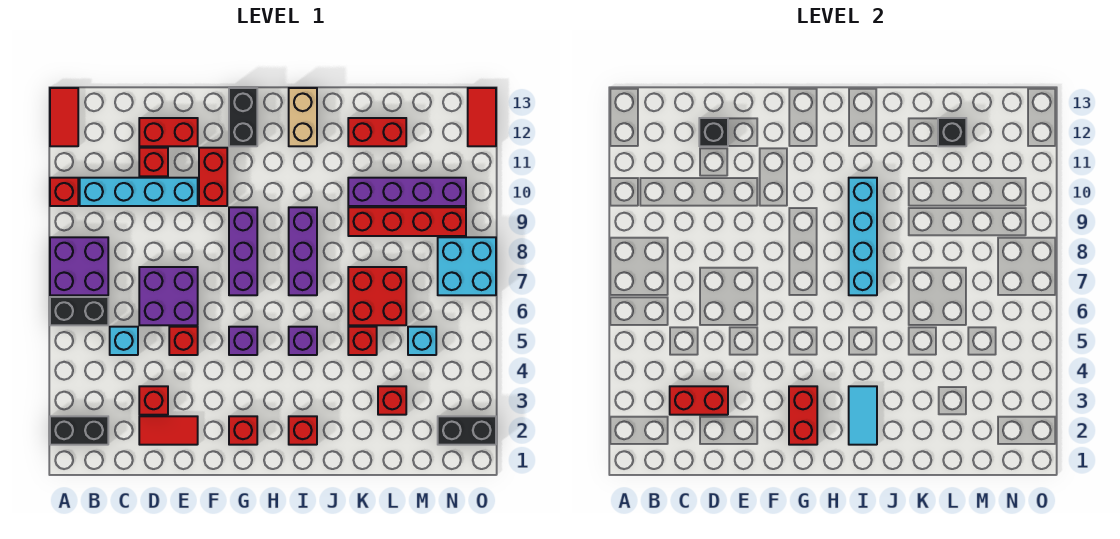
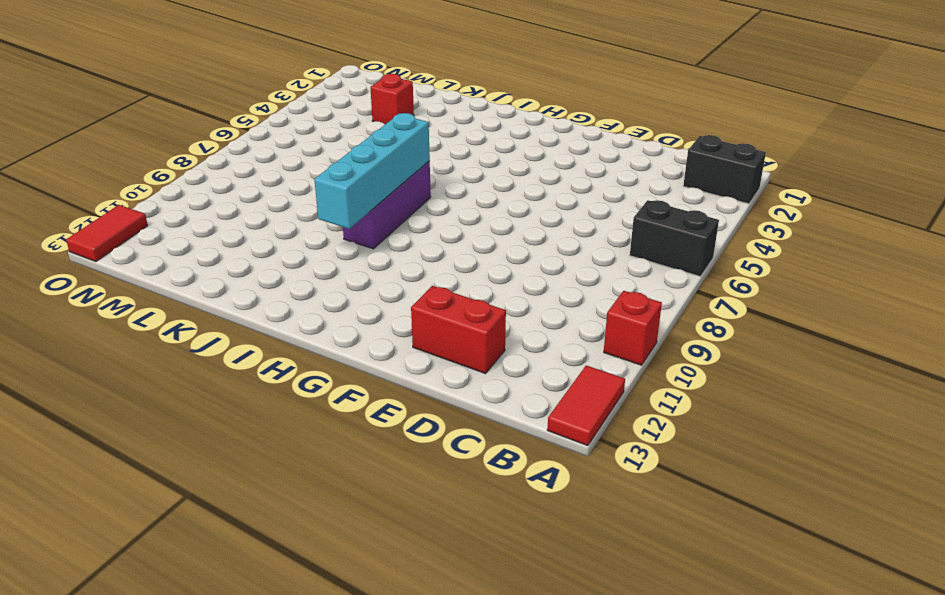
none -> purple brick A7:B8 level 1
none -> cyan brick B10:E10 level 1
none -> cyan brick C5 level 1
none -> red tile D2:E2 level 1

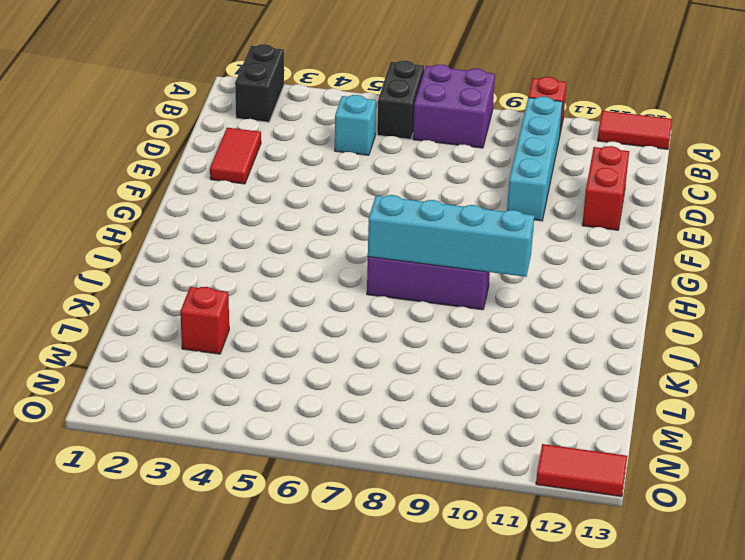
none -> red brick D3 level 1
none -> purple brick D6:E7 level 1
none -> red brick D11 level 1
none -> red brick E5 level 1

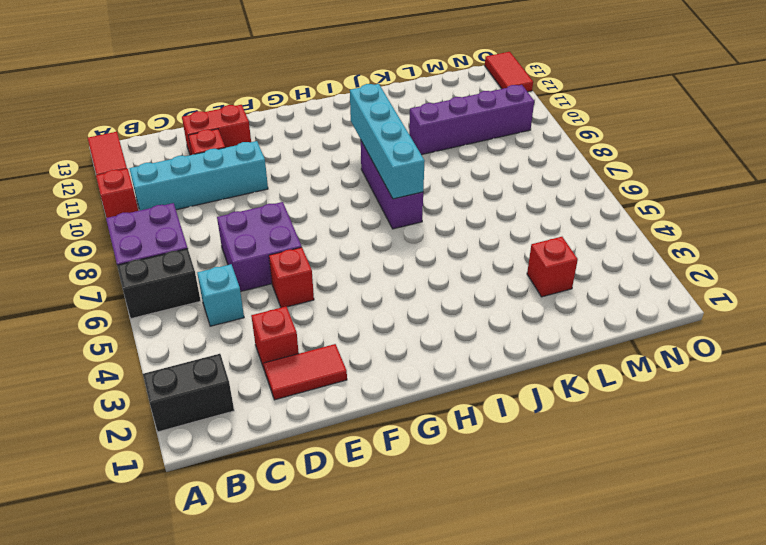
none -> red brick F10:F11 level 1
none -> red brick G2 level 1
none -> purple brick G5 level 1
none -> purple brick G7:G9 level 1

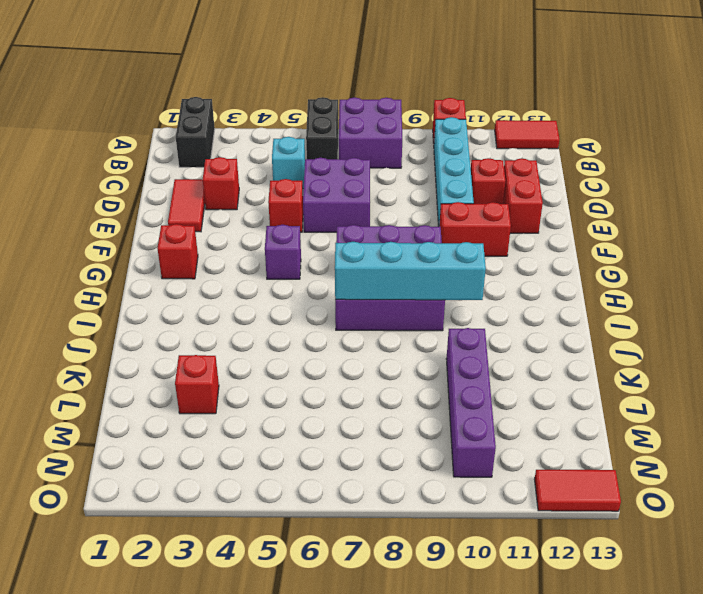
none -> black brick G12:G13 level 1
none -> red brick I2 level 1
none -> purple brick I5 level 1
none -> tan brick I12:I13 level 1

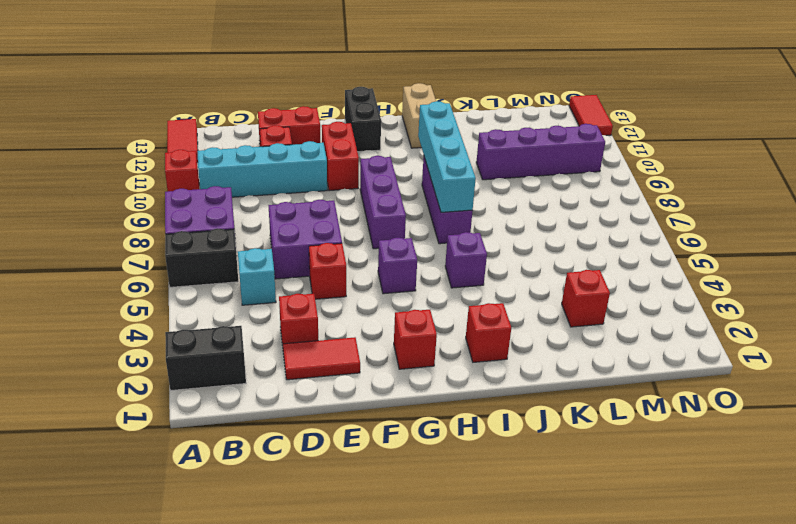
none -> red brick K5 level 1
none -> red brick K6:L7 level 1
none -> red brick K9:N9 level 1
none -> red brick K12:L12 level 1

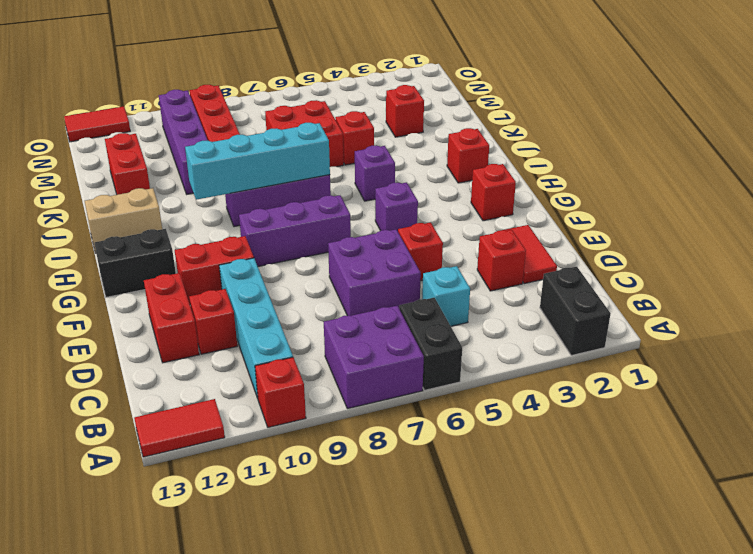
none -> cyan brick M5 level 1
none -> black brick N2:O2 level 1
none -> cyan brick N7:O8 level 1
none -> red brick C3:D3 level 2

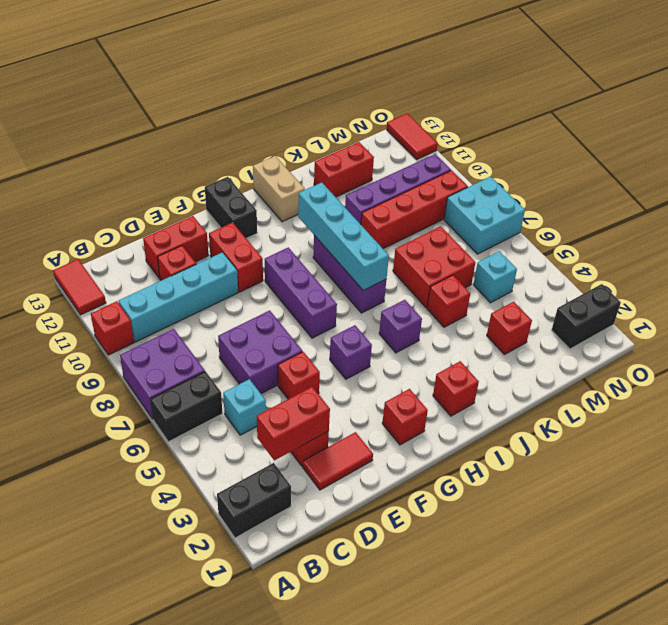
none -> black brick D12 level 2
none -> red brick G2:G3 level 2
none -> cyan tile I2:I3 level 2
none -> black brick L12 level 2

